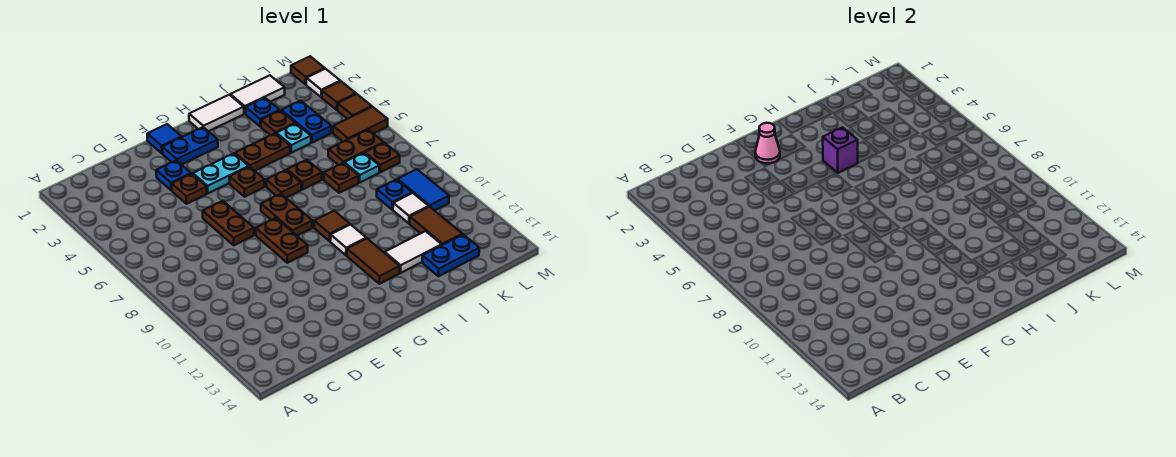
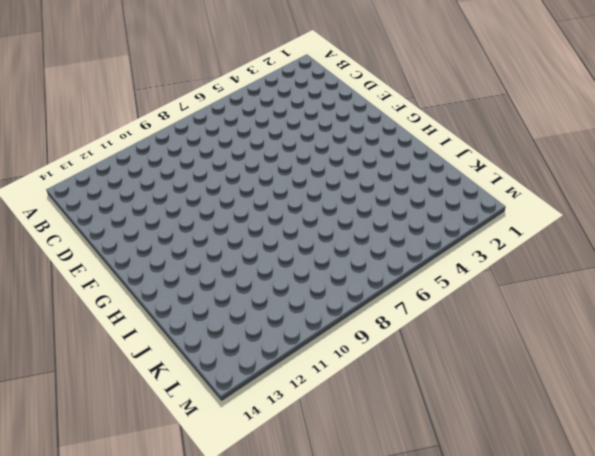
none -> blue plate E3 level 1
none -> brown plate E4 level 1
none -> brown plate E6:E7 level 1
none -> blue tile F1 level 1

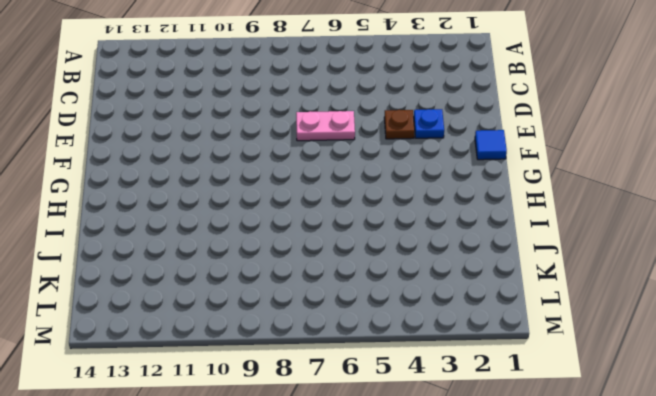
pink plate E6:E7 level 1 -> brown plate E6:E7 level 1
none -> blue plate F2:G2 level 1
none -> cyan plate F4:G4 level 1
none -> brown plate F8:F9 level 1
none -> brown plate G5 level 1

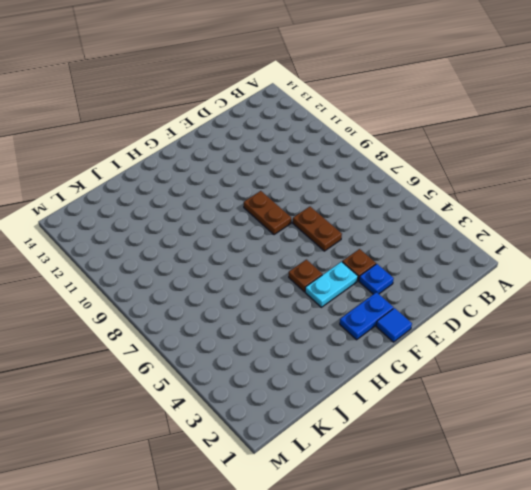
none -> brown plate G7:G8 level 1
none -> white tile H1:I1 level 1
none -> brown plate H4:I4 level 1
none -> brown plate H6 level 1

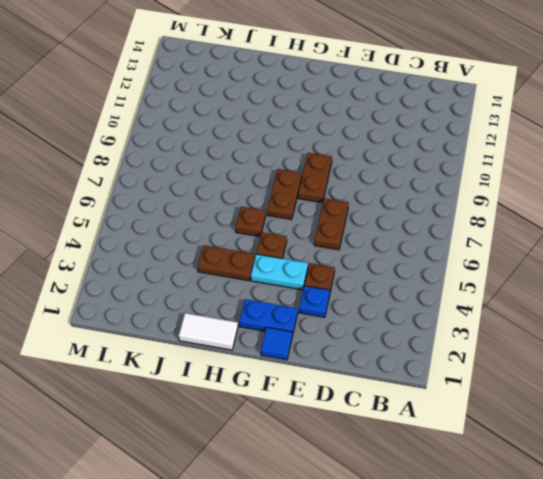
none -> brown tile H9 level 1
none -> white tile H10 level 1
none -> brown tile H11:H12 level 1
none -> brown plate I6 level 1

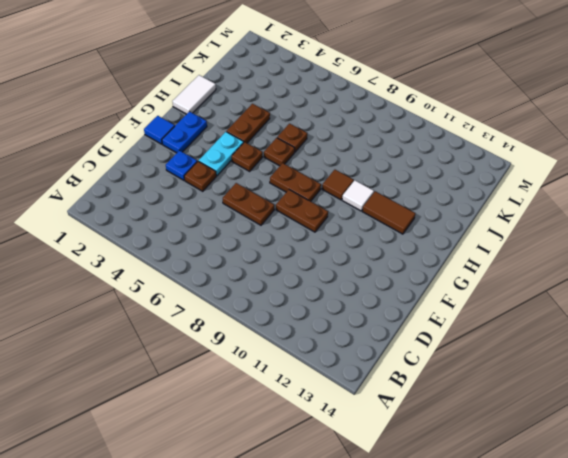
none -> white tile I12:J12 level 1
none -> white tile J1:K1 level 1
none -> blue plate J2 level 1
none -> brown plate J3 level 1

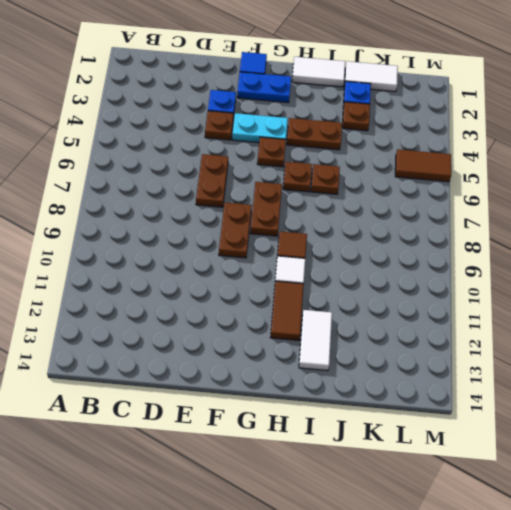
white tile I12:I13 level 1 -> white tile I12:J12 level 1
none -> cyan plate J4 level 1
none -> brown plate J7 level 1
none -> blue plate J13:K13 level 1
none -> blue plate K3:K4 level 1

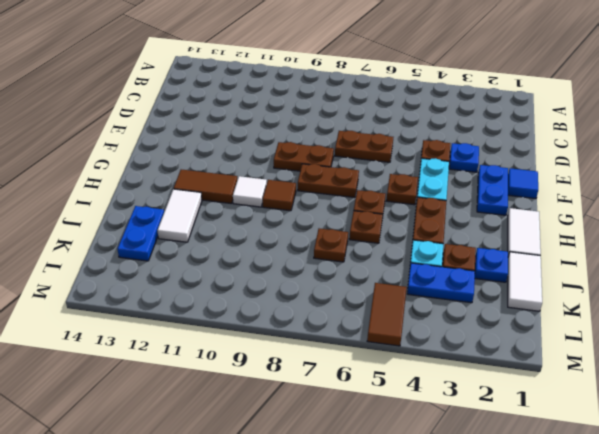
none -> brown plate K6:L6 level 1
none -> cyan plate K7 level 1
none -> blue plate K9 level 1
none -> white tile K10 level 1

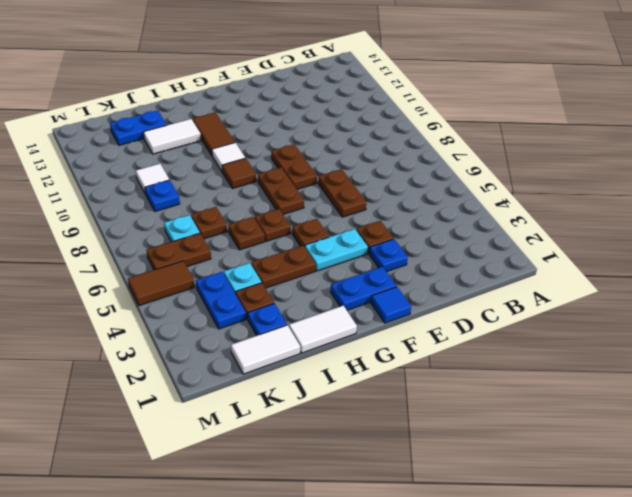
none -> brown tile K11:K12 level 1
none -> brown plate L7 level 1
none -> blue tile L9:L10 level 1
none -> brown tile M1 level 1

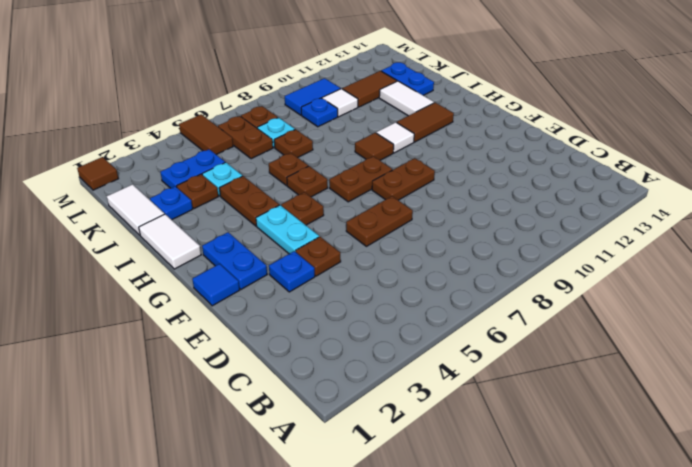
none -> white tile M2 level 1
none -> brown tile M3 level 1
none -> brown tile M4 level 1
none -> pink cone F2 level 2

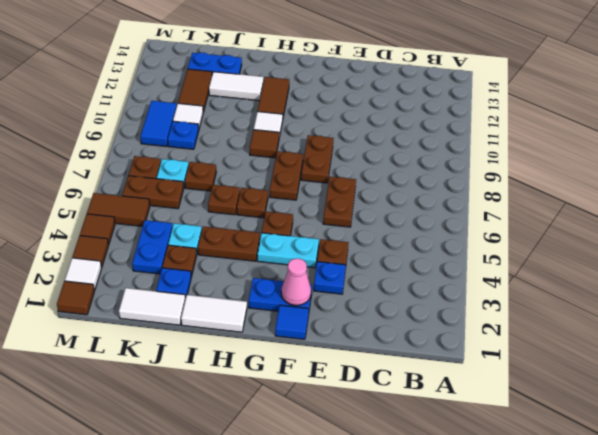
none -> purple brick H4 level 2

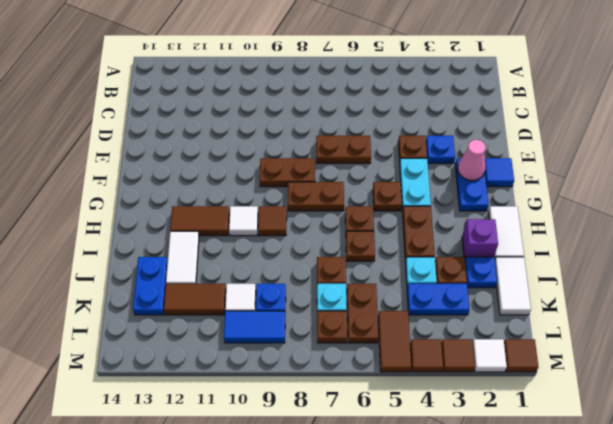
purple brick I2 level 1 -> purple brick H4 level 2

